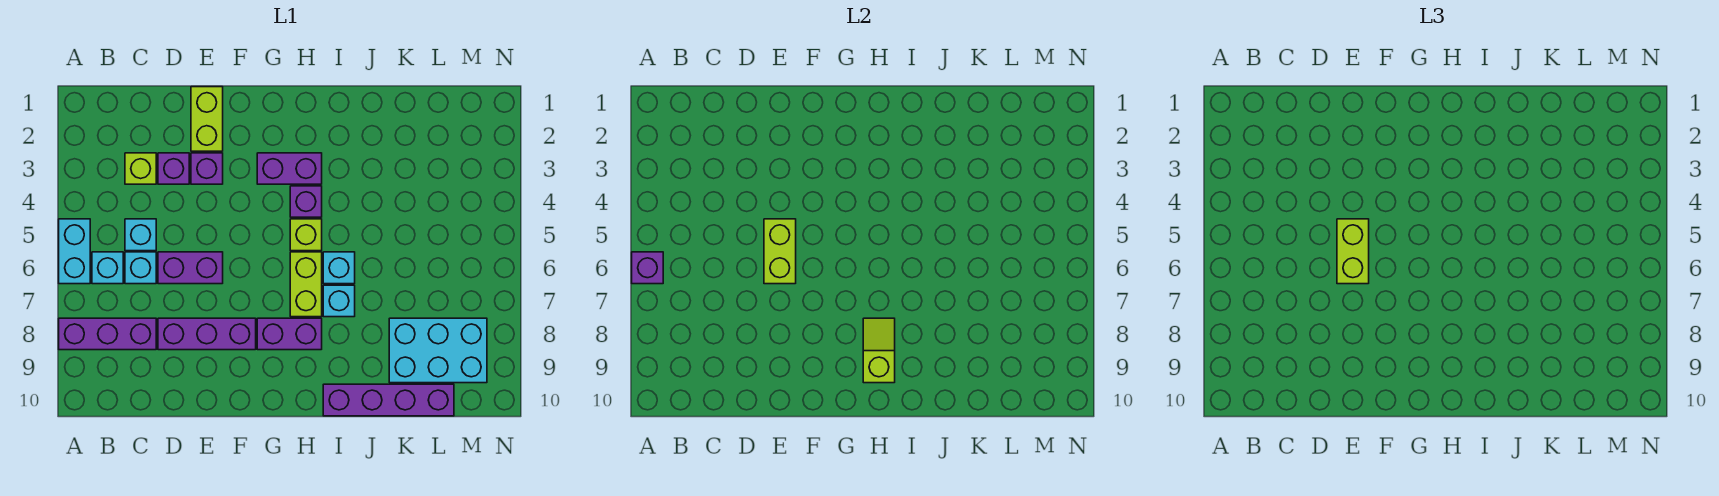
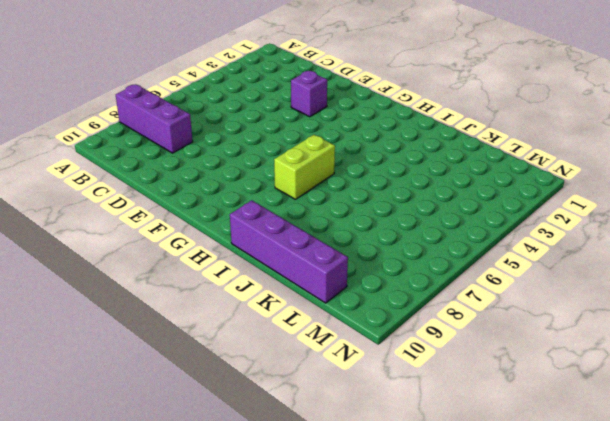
none -> cyan brick A5:A6 level 1
none -> cyan brick B6 level 1
none -> lime brick C3 level 1

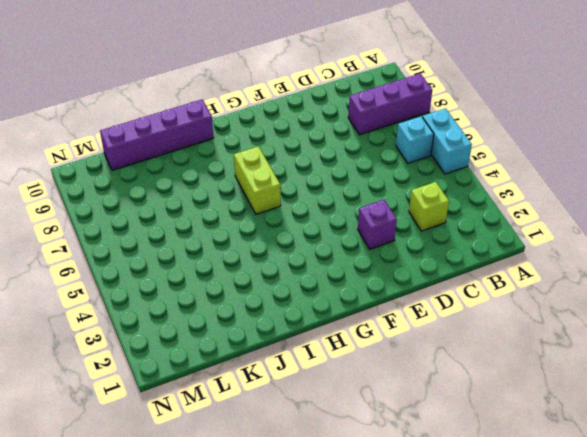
none -> cyan brick C5 level 1
none -> cyan brick C6 level 1
none -> purple brick D3 level 1

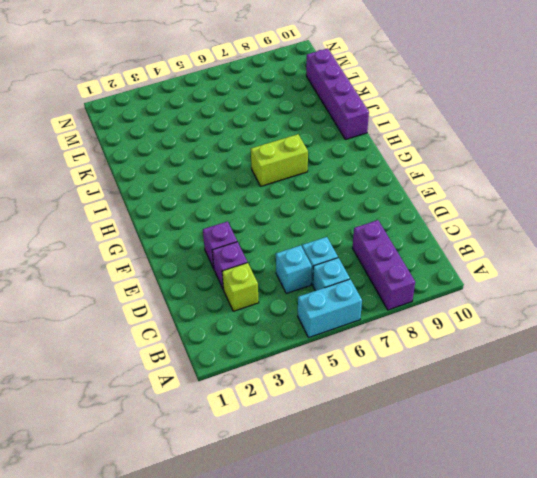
none -> purple brick D6:E6 level 1
none -> purple brick D8:F8 level 1
none -> lime brick E1:E2 level 1

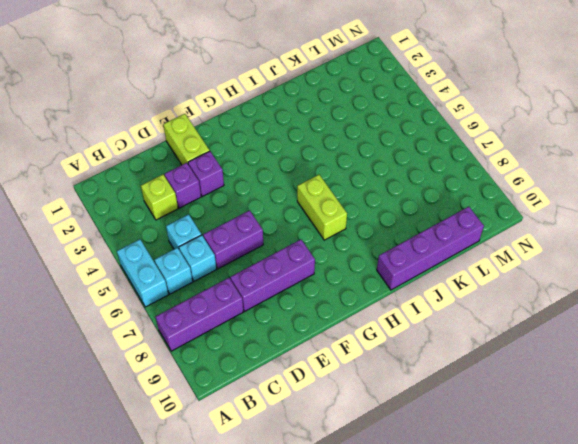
none -> purple brick G3:H3 level 1
none -> purple brick G8:H8 level 1
none -> purple brick H4 level 1

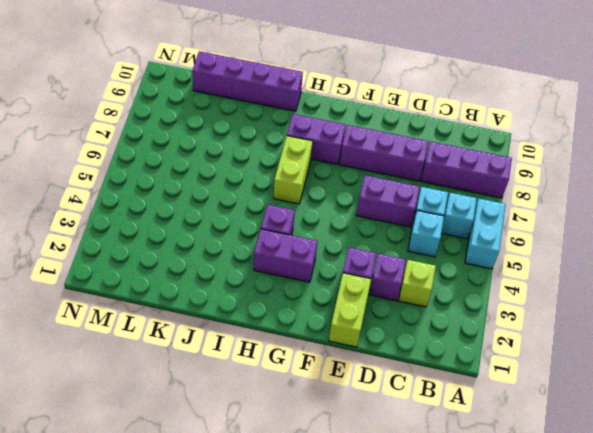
none -> lime brick H5 level 1
none -> cyan brick I6 level 1
none -> cyan brick I7 level 1

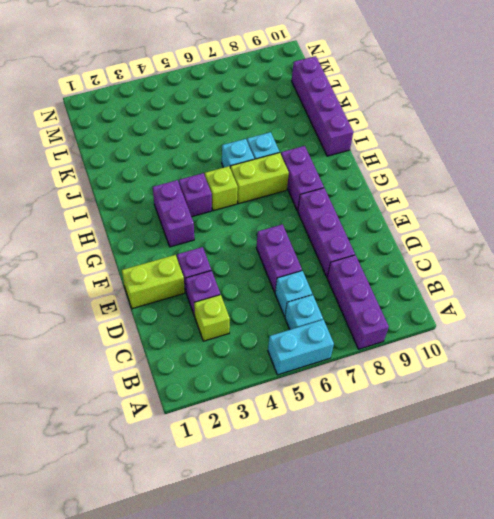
none -> cyan brick C5 level 1
none -> cyan brick K8:M9 level 1
none -> purple brick A6 level 2

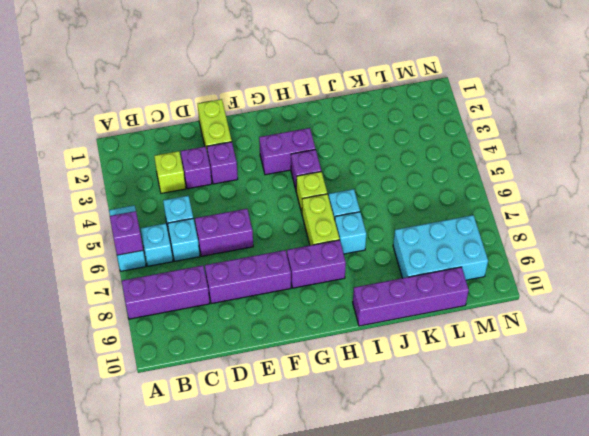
none -> lime brick E5:E6 level 2
none -> lime slope H8:H9 level 2 top 9
none -> lime brick E5:E6 level 3

